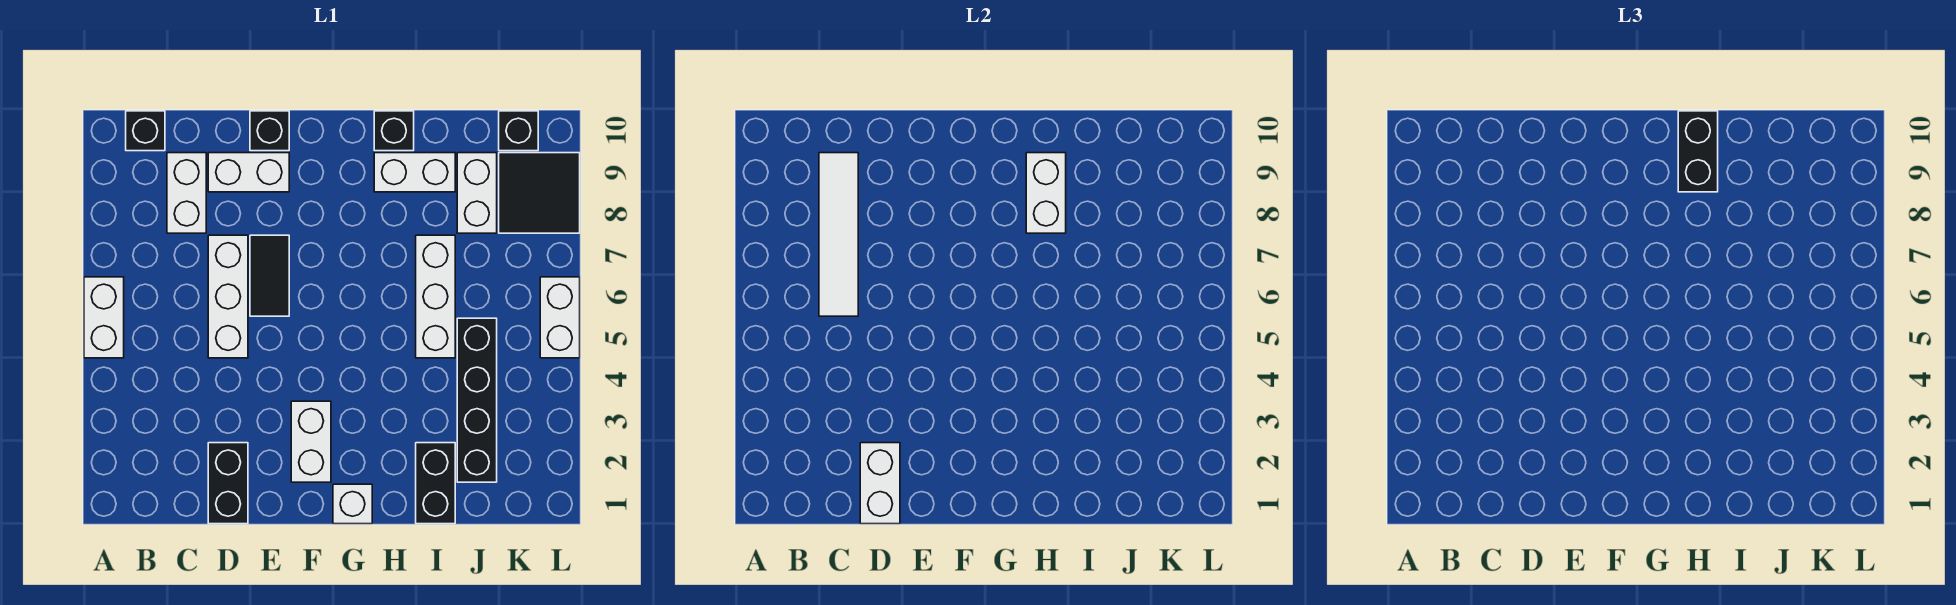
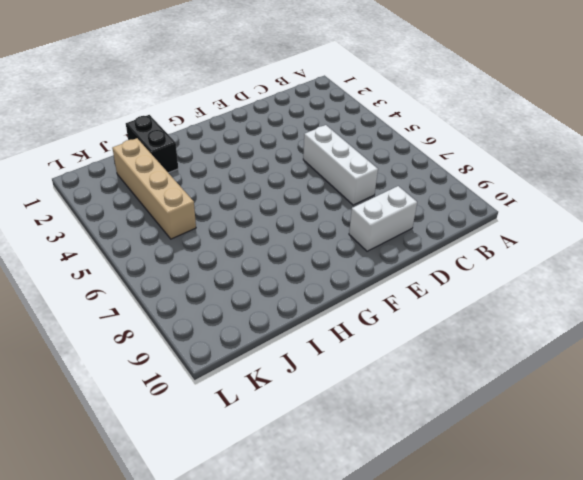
tan brick J2:J5 level 1 -> black brick J2:J5 level 1
none -> white brick A5:A6 level 1
none -> black brick B10 level 1
none -> white brick C8:C9 level 1

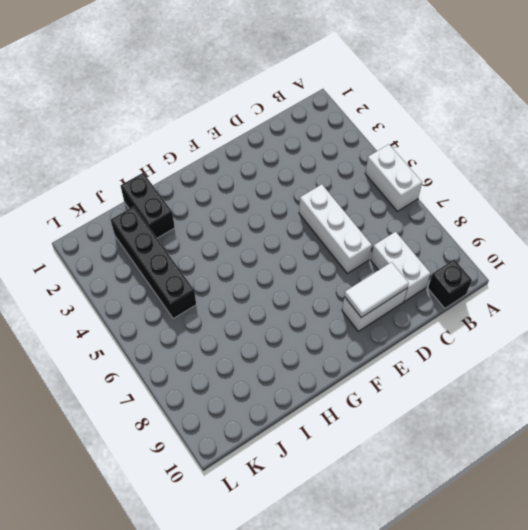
white tile D9:E9 level 2 -> none
none -> black brick D1:D2 level 1
none -> black tile E6:E7 level 1
none -> black brick E10 level 1

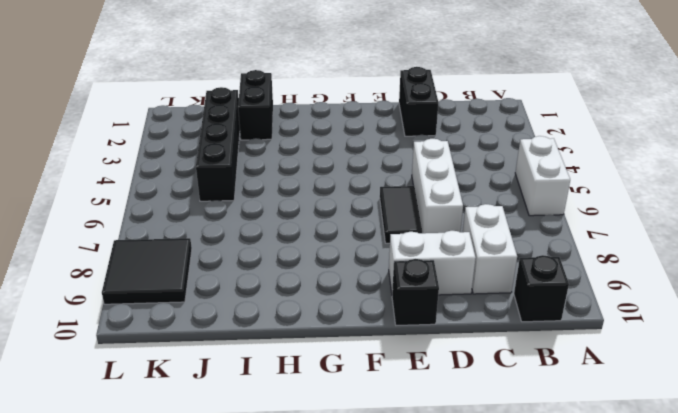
none -> white brick F2:F3 level 1
none -> white brick G1 level 1
none -> white brick H9:I9 level 1

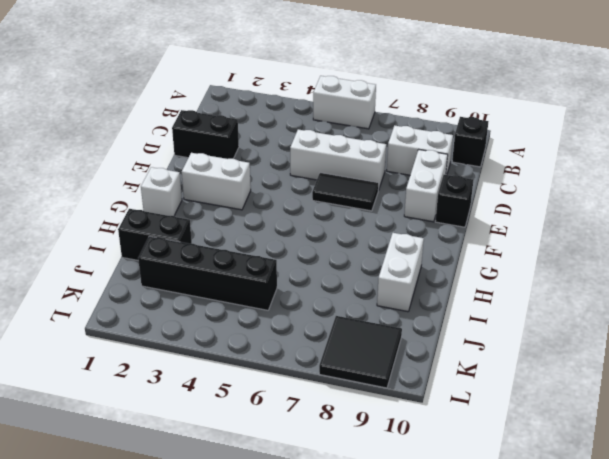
none -> black brick H10 level 1
none -> white brick I5:I7 level 1
none -> white brick J8:J9 level 1

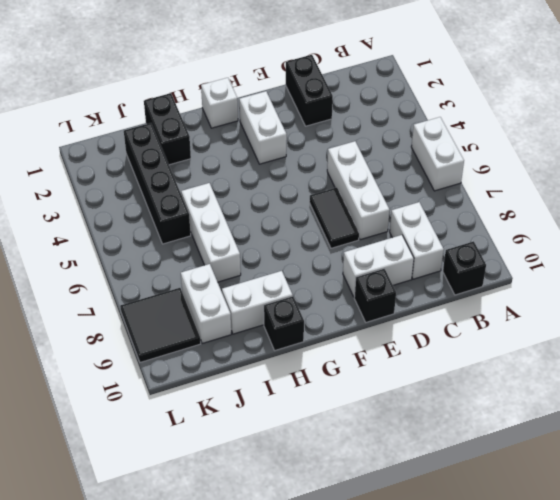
none -> black brick K10 level 1
none -> white brick L5:L6 level 1
none -> white tile C6:C9 level 2

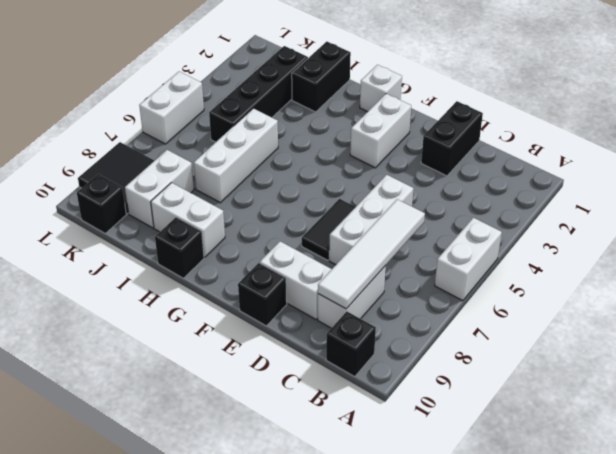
none -> white brick D1:D2 level 2
none -> white brick H8:H9 level 2
none -> black brick H9:H10 level 3

